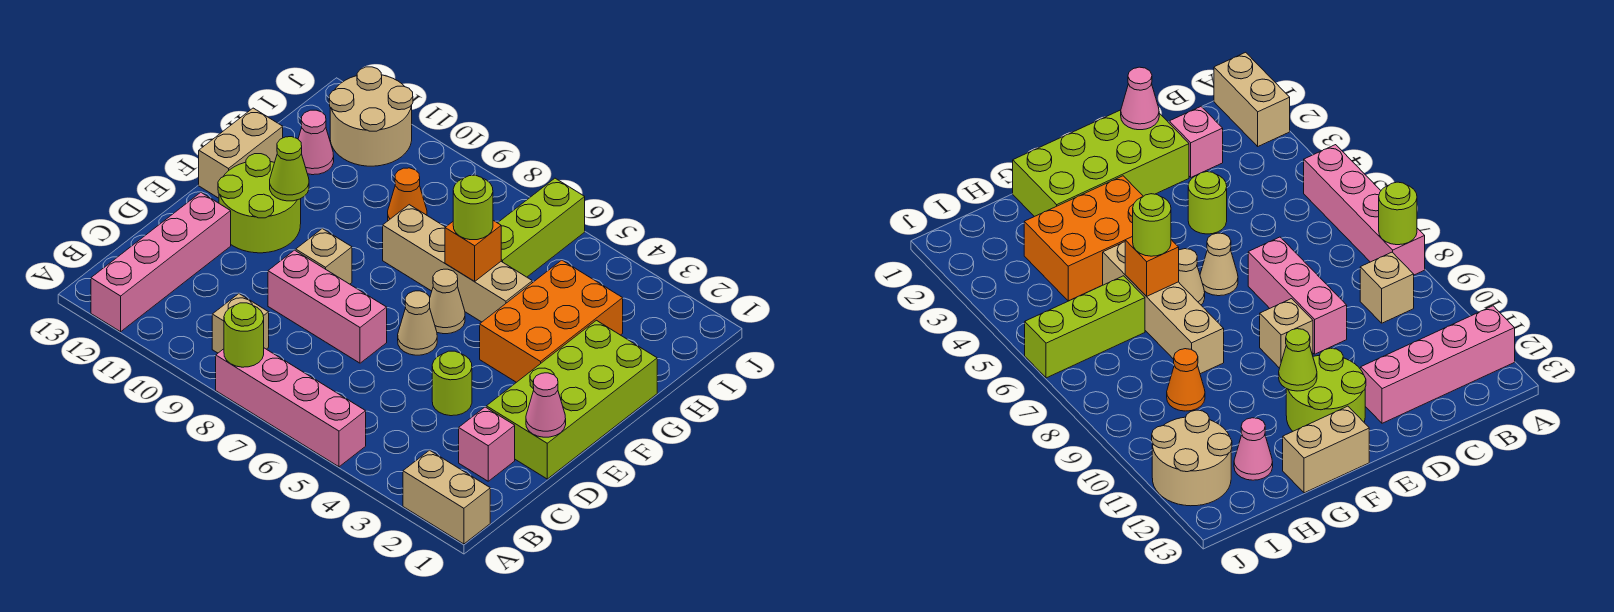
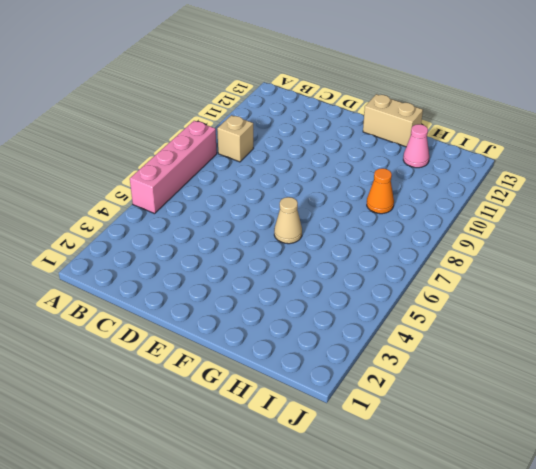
none -> tan brick A1:A2 level 1
none -> pink brick A12:D12 level 1
none -> pink brick C2 level 1

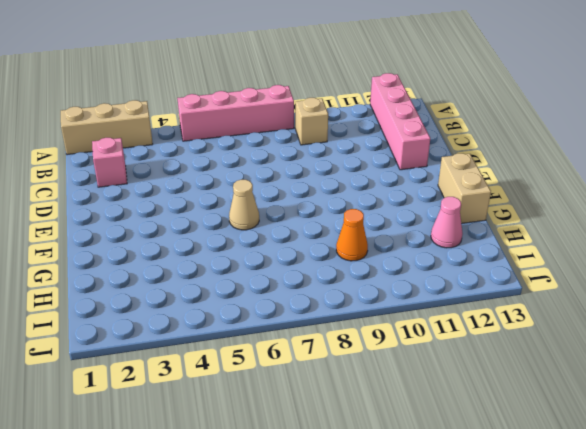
tan brick A1:A3 level 1 -> tan brick A1:A2 level 1
none -> lime brick D1:G2 level 1
none -> lime round brick D4 level 1
none -> pink brick D7:D9 level 1

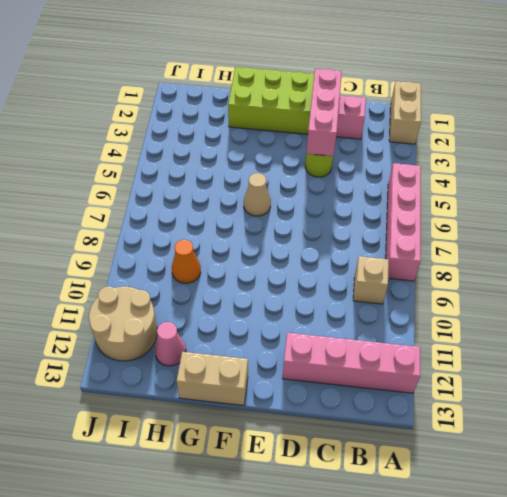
pink brick D2:D4 level 2 -> pink brick D7:D9 level 1
none -> tan cone E6 level 1
none -> tan brick E9 level 1
none -> lime round brick E11:F12 level 1

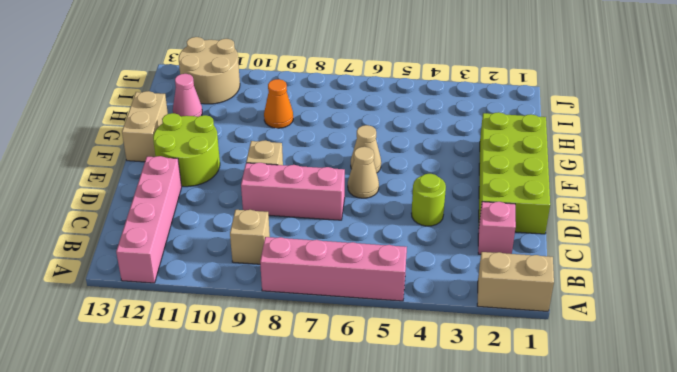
none -> orange brick F3:H4 level 1
none -> tan brick G5:G8 level 1
none -> lime brick H6:J6 level 1

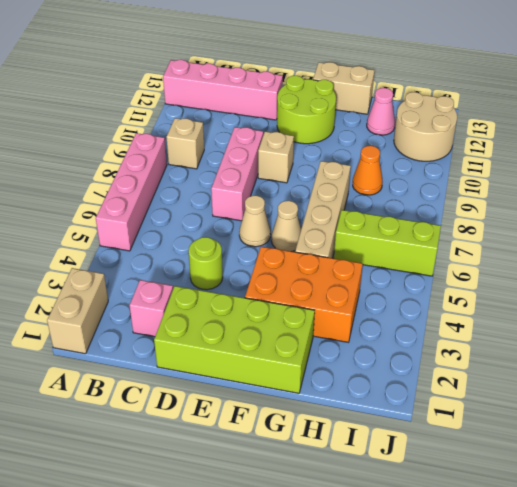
none -> lime round brick A8 level 2
none -> pink cone D1 level 2
none -> lime cone F11 level 2

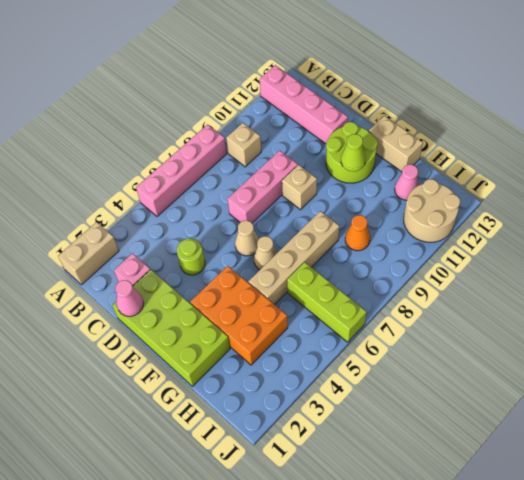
none -> lime round brick A8 level 2
none -> orange brick G6 level 2
none -> lime round brick G6 level 3

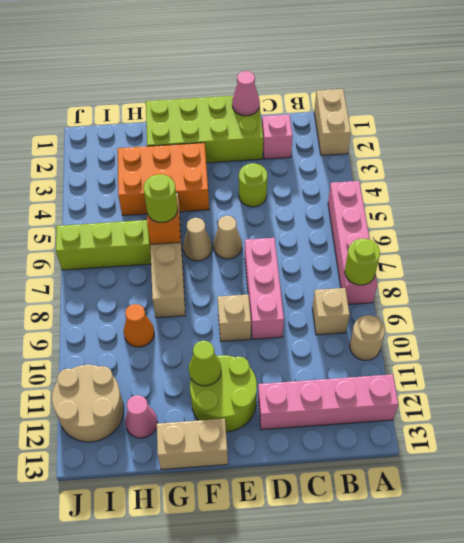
tan round brick A10 level 1 -> none

